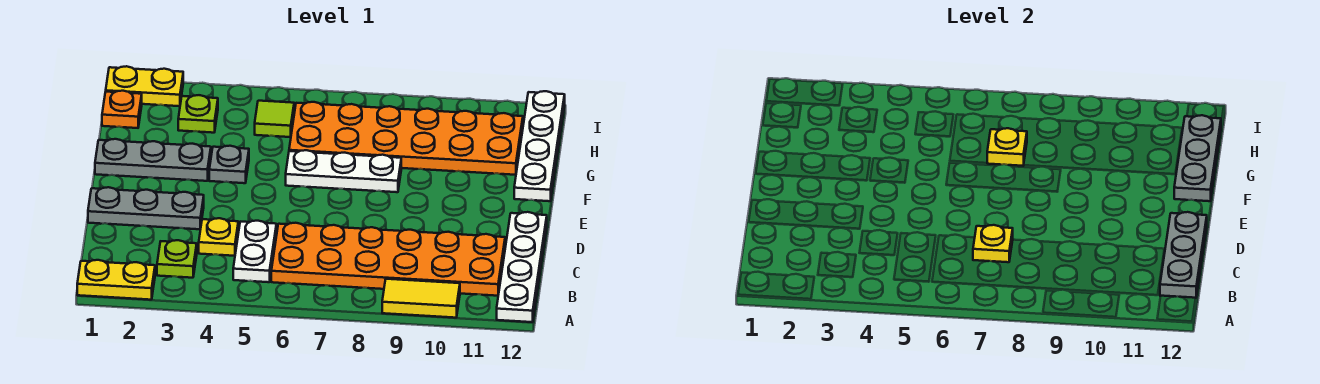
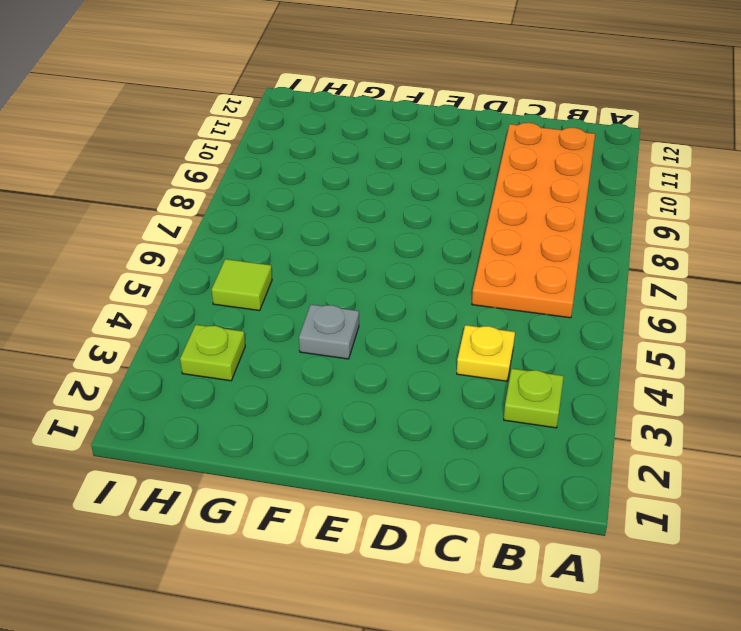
none -> yellow plate A1:A2 level 1
none -> yellow tile A9:A10 level 1
none -> white plate A12:D12 level 1

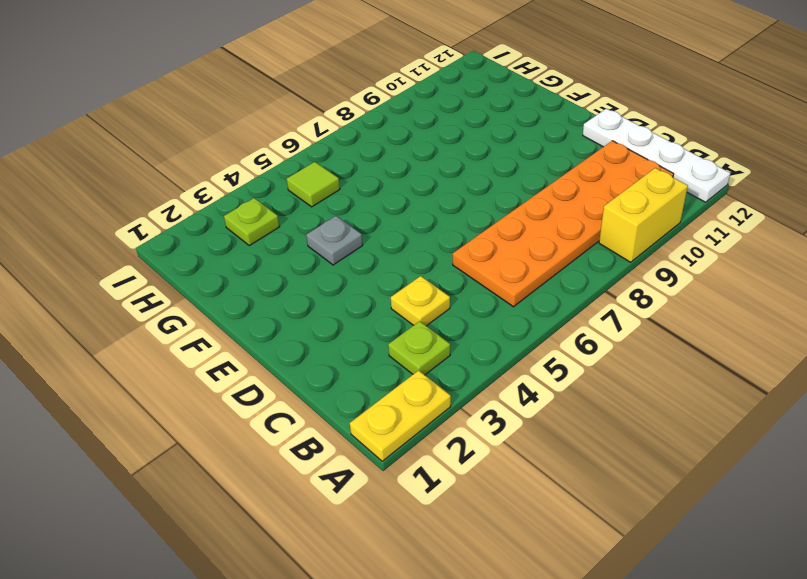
yellow brick A9:A10 level 1 -> yellow tile A9:A10 level 1
none -> white plate B5:C5 level 1
none -> grey plate D1:D3 level 1
none -> grey plate F1:F3 level 1

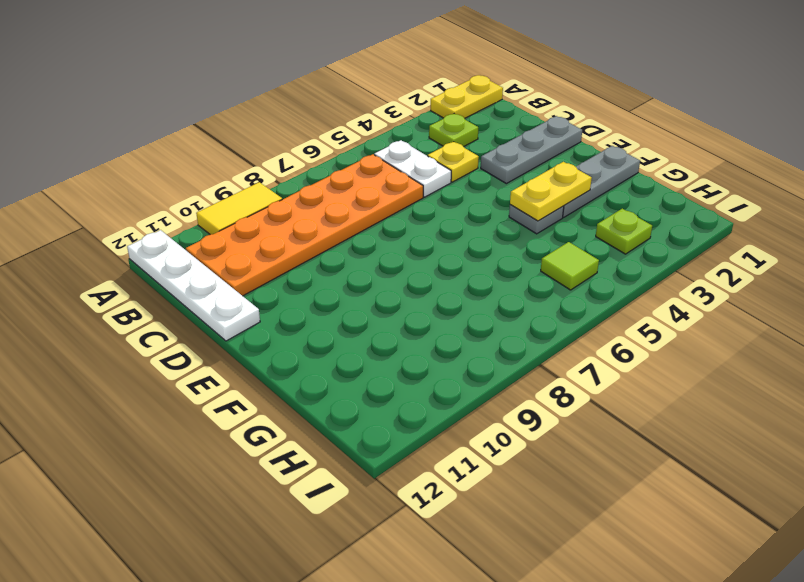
yellow plate F3:F4 level 2 -> yellow plate I1:I2 level 1
none -> white plate F6:F8 level 1
none -> white plate F12:I12 level 1
none -> orange plate G6:H11 level 1

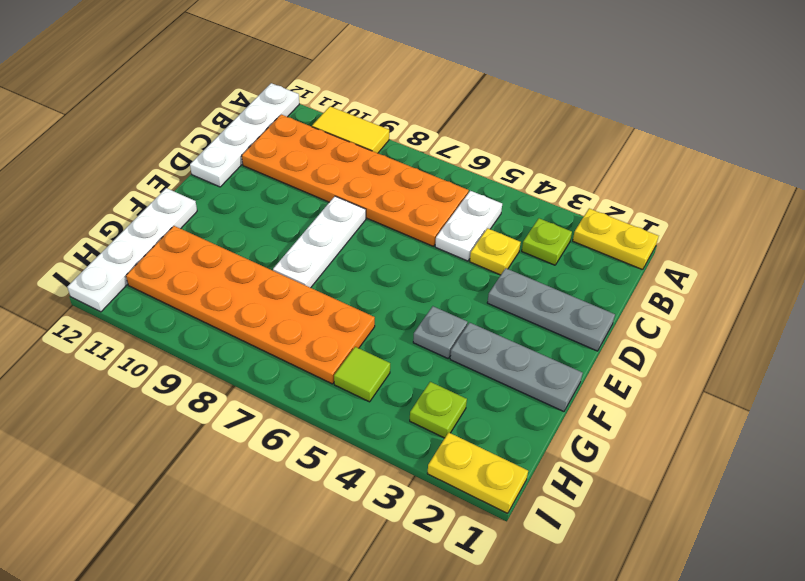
white plate D8:F8 level 1 -> white plate F6:F8 level 1
none -> orange plate H1 level 1
none -> grey plate B12:D12 level 2
none -> yellow plate C7 level 2

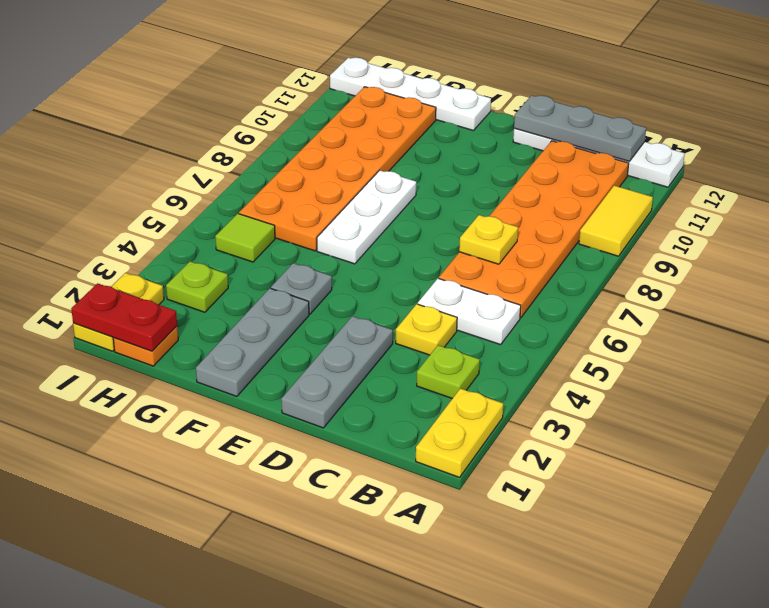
red plate H1:I1 level 2 -> none
none -> grey plate F12:H12 level 2
none -> yellow plate G7 level 2

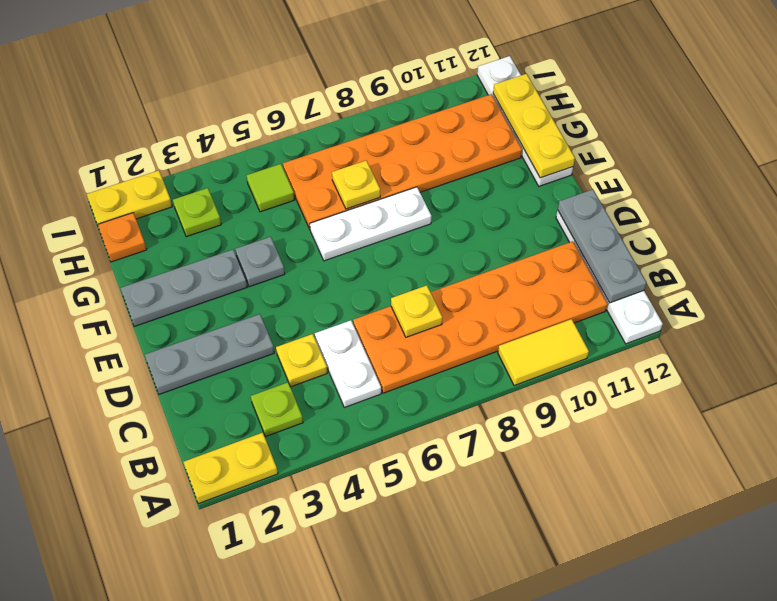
yellow plate F12:H12 level 2 -> grey plate F12:H12 level 2

